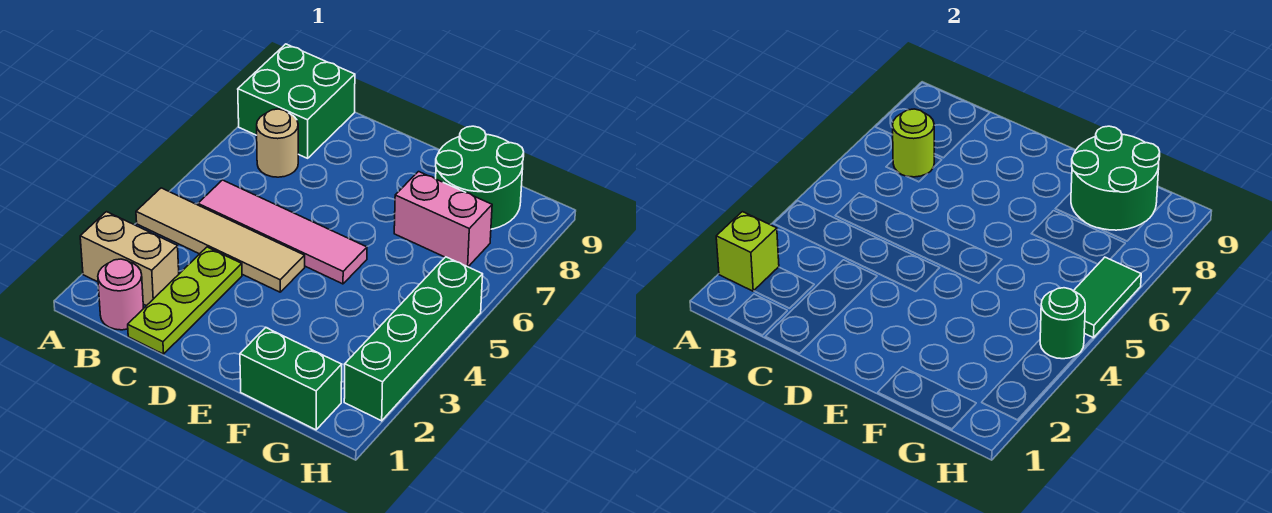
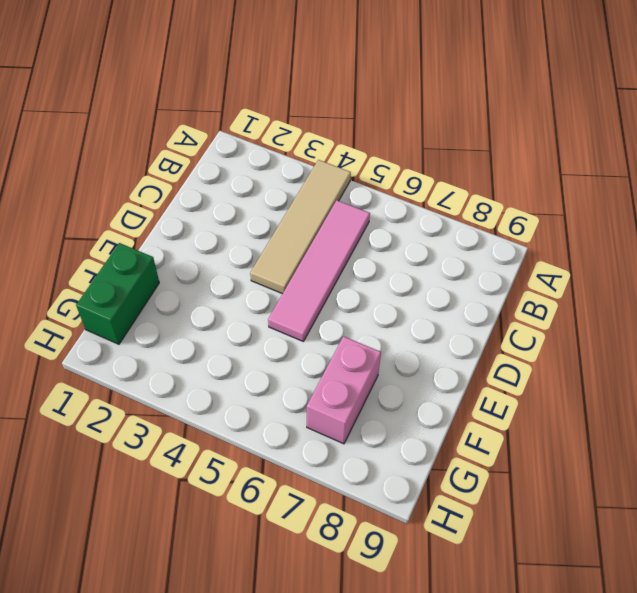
none -> tan brick A2:B2 level 1
none -> green brick A8:B9 level 1
none -> pink round brick B1 level 1

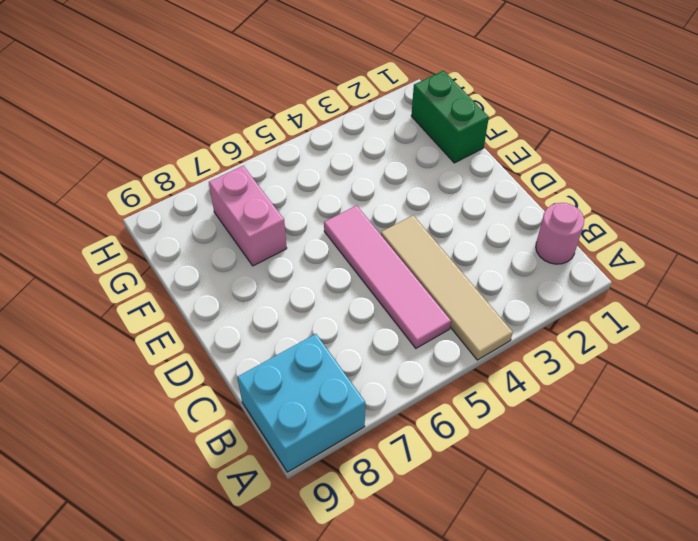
cyan brick A8:B9 level 1 -> green brick A8:B9 level 1
none -> tan brick A2:B2 level 1
none -> tan round brick B7 level 1
none -> lime plate C1:C3 level 1

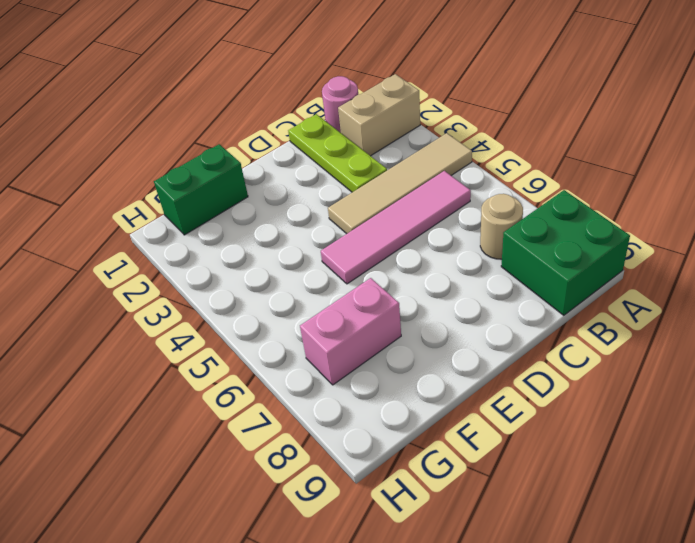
none -> green round brick F8:G9 level 1
none -> green brick H2:H5 level 1
none -> lime brick A2 level 2

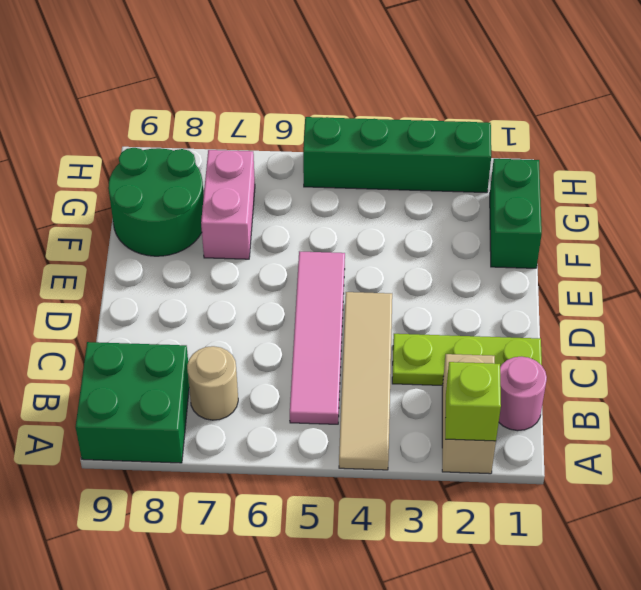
none -> lime round brick B7 level 2
none -> green round brick F8:G9 level 2
none -> green round brick H4 level 2

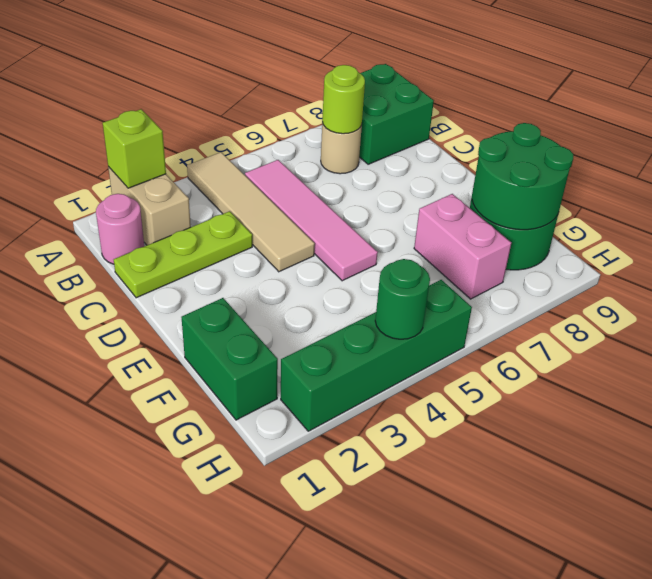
none -> green tile H5:H6 level 2

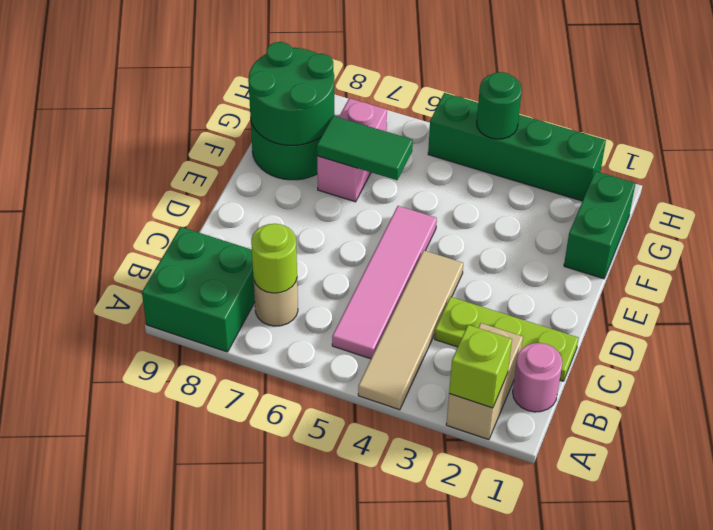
green tile F6:F7 level 2 -> green tile H5:H6 level 2

